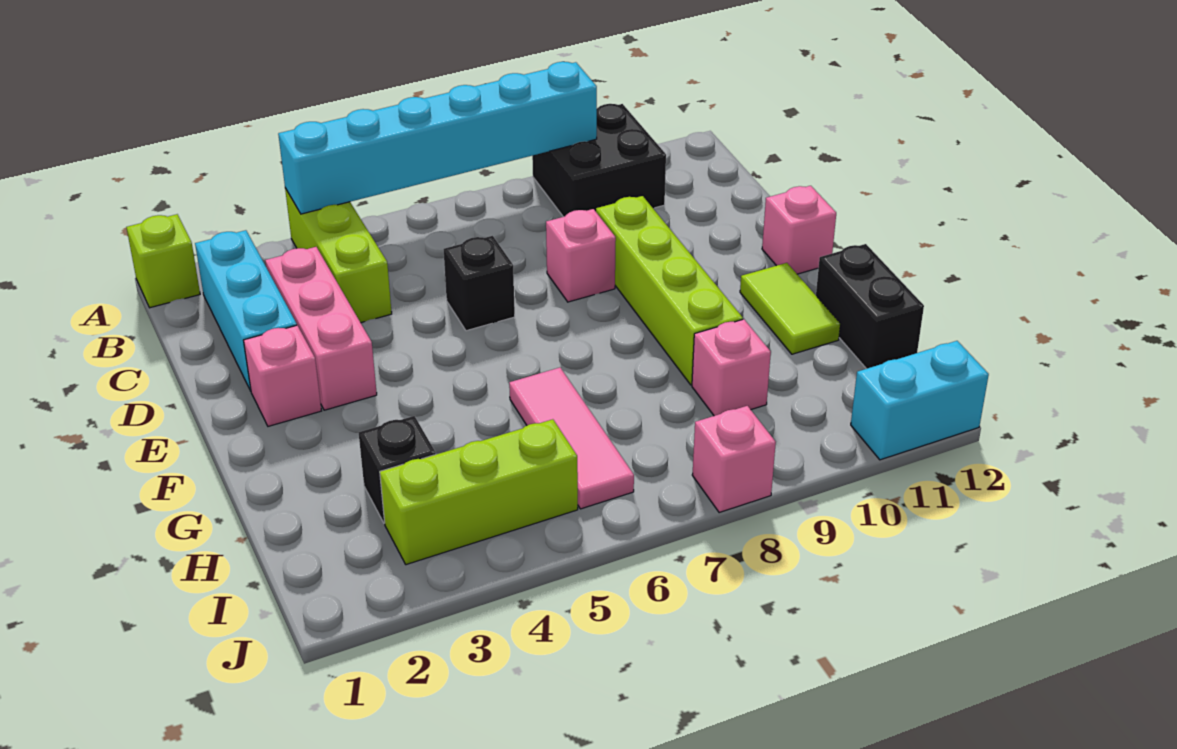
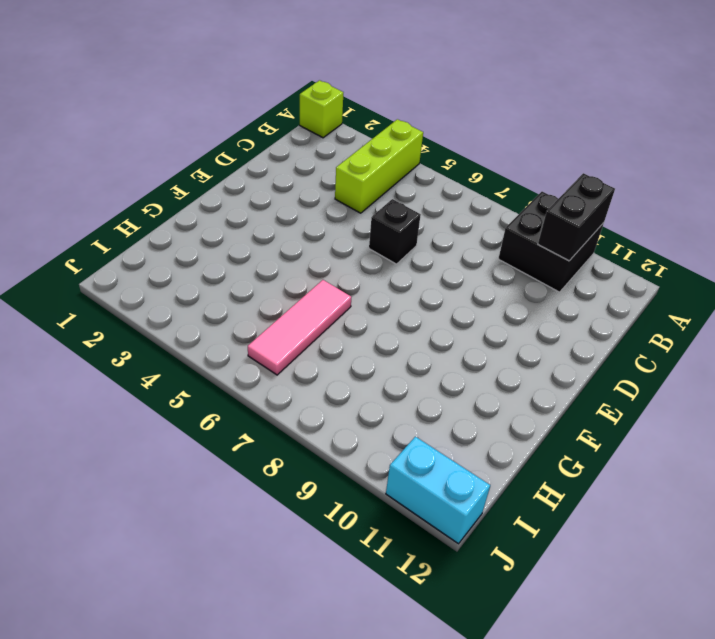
black brick A10:B10 level 2 -> black brick G12:H12 level 1
none -> cyan brick B2:D2 level 1
none -> pink brick C3:E3 level 1
none -> pink brick D8 level 1

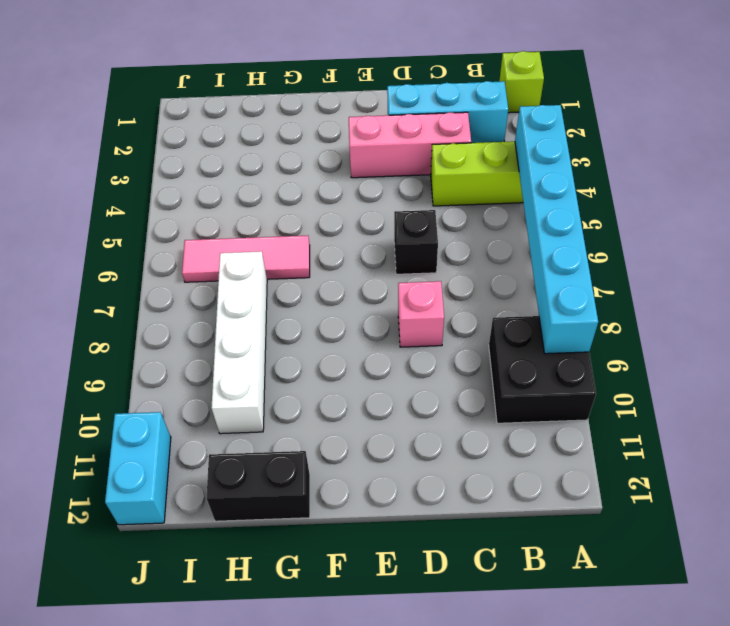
white brick H7:H10 level 1 -> pink brick H9 level 1
none -> lime brick D9:G9 level 1
none -> pink brick E2 level 1
none -> pink brick E12 level 1

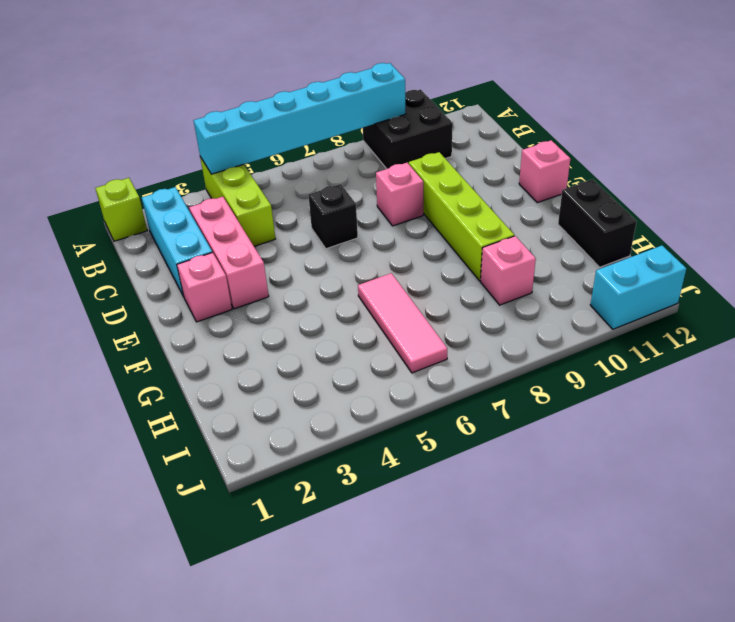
none -> lime tile F11:G11 level 1
none -> black brick H3 level 1
none -> lime brick I3:I5 level 1

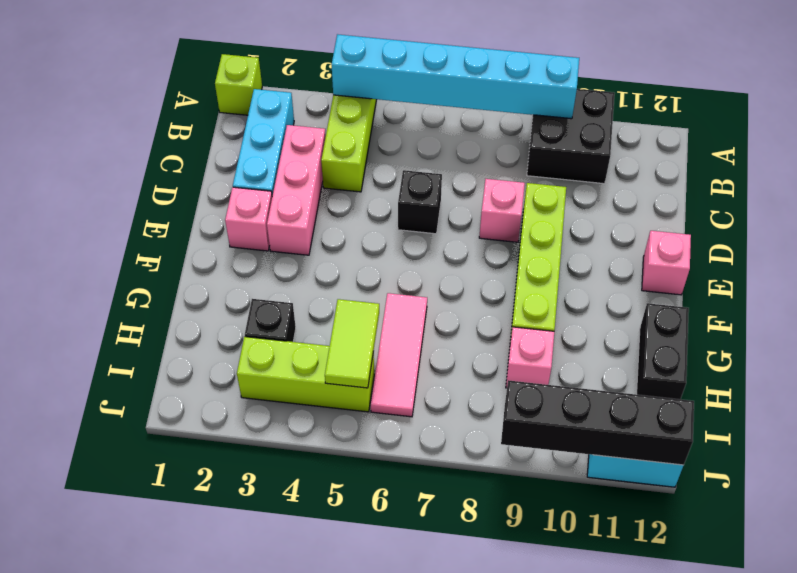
lime tile H5:I5 level 2 -> lime tile F11:G11 level 1
black brick J9:J12 level 2 -> none
none -> pink brick J8 level 1

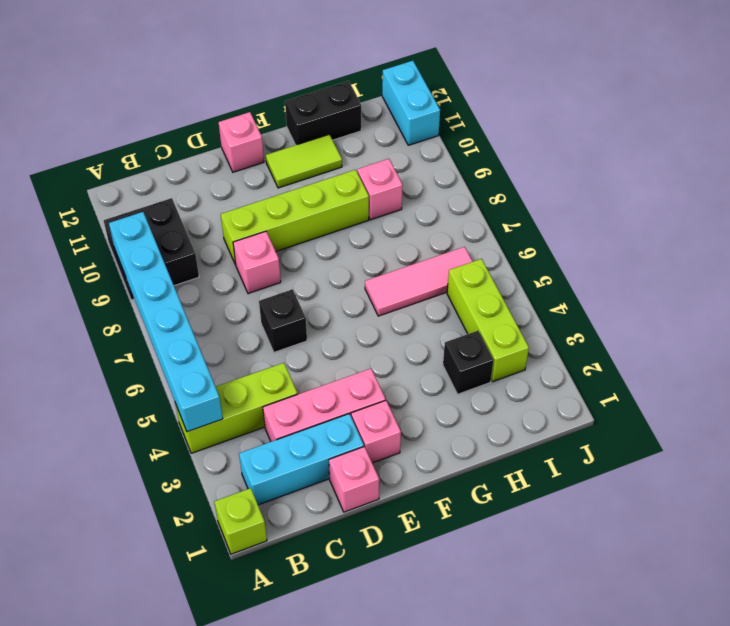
pink brick D1 level 1 -> pink brick J8 level 1

